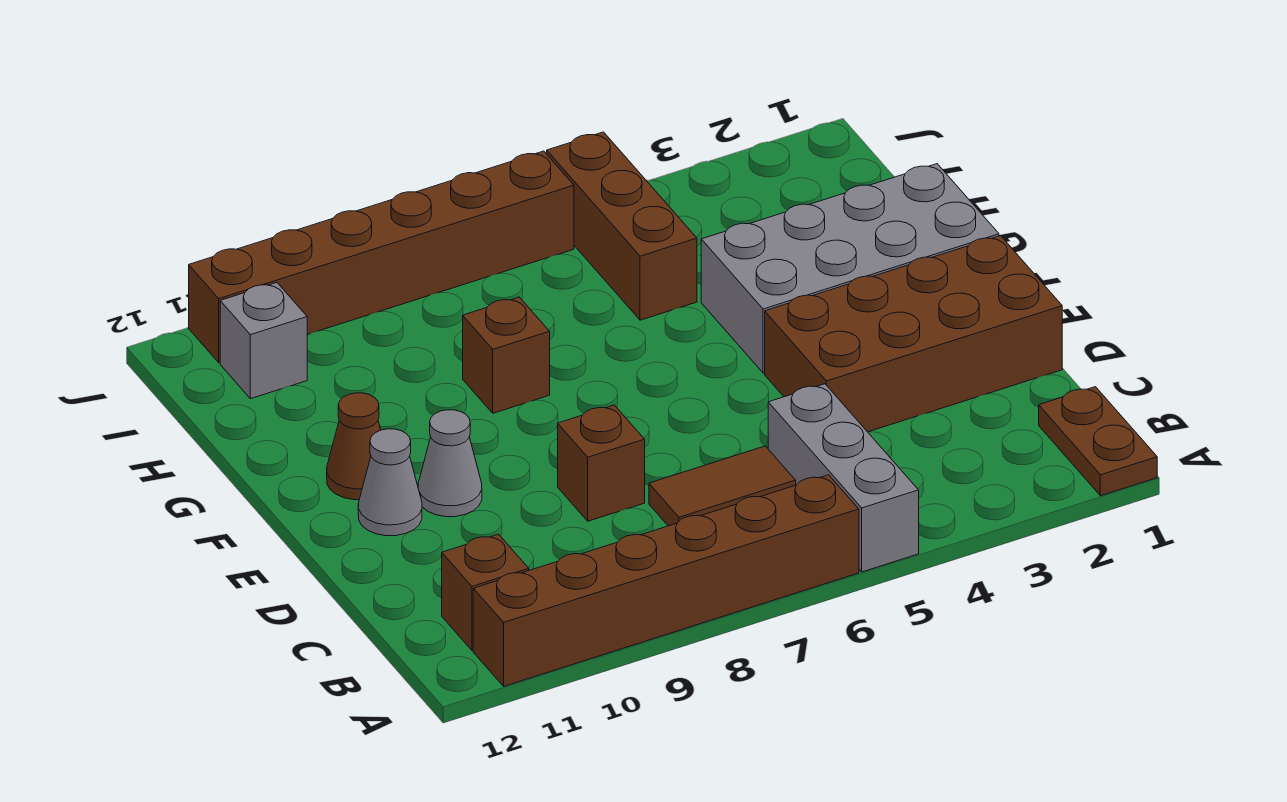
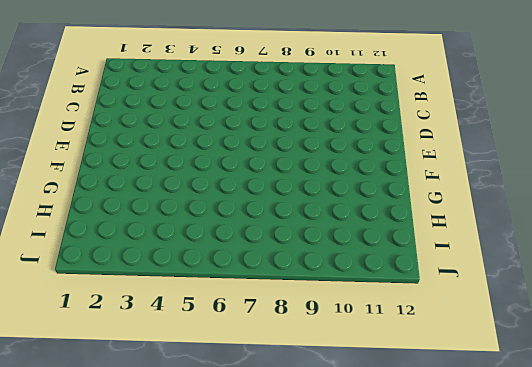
none -> brown plate A1:B1 level 1
none -> grey brick A5:C5 level 1
none -> brown brick A6:A11 level 1

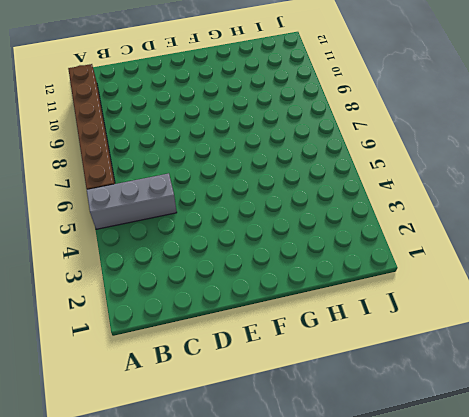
none -> brown plate A1:B1 level 1
none -> brown brick B11 level 1
none -> brown tile C6:C7 level 1

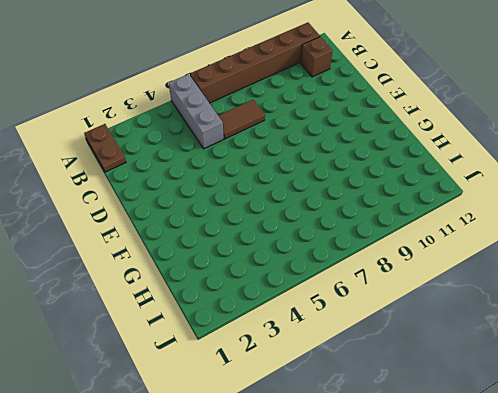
none -> brown brick D1:E4 level 1
none -> brown brick D8 level 1
none -> grey cone E10 level 1

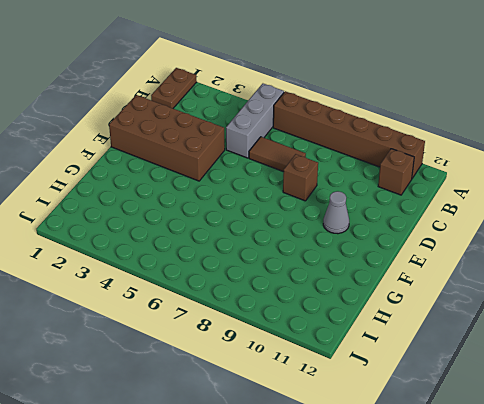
none -> grey cone E11 level 1
none -> grey brick F1:G4 level 1
none -> brown cone F11 level 1

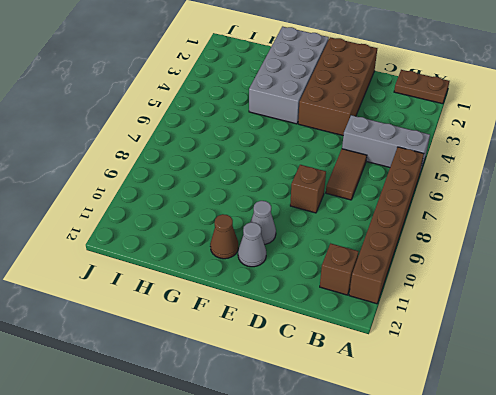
none -> brown brick G8 level 1
none -> brown brick H5:J5 level 1
none -> grey brick I11 level 1

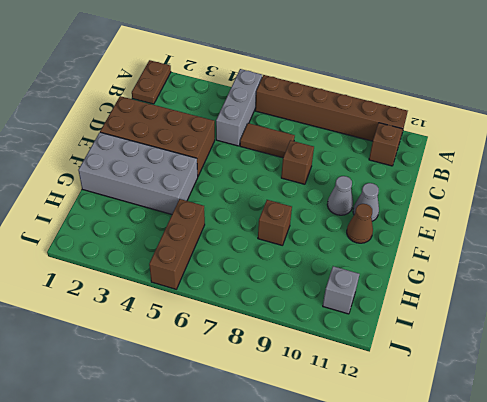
none -> brown brick J6:J11 level 1

